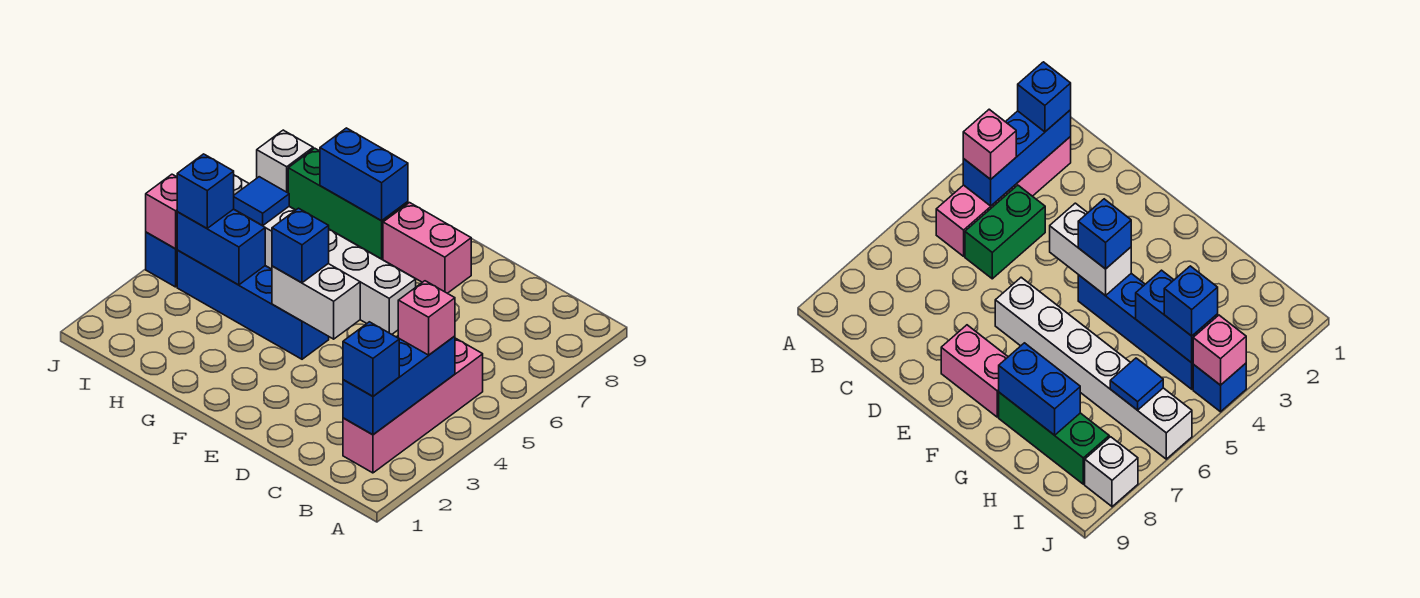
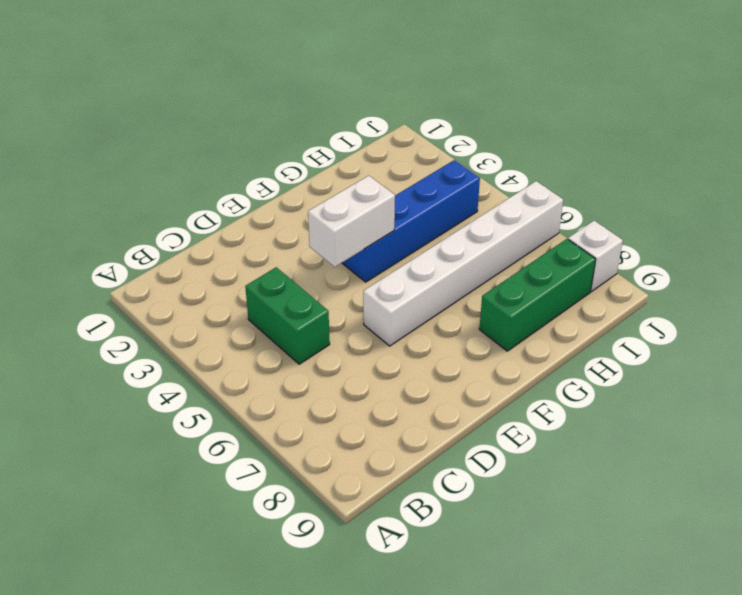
none -> pink brick B2:B5 level 1
none -> pink brick E8:F8 level 1
none -> blue brick J4 level 1

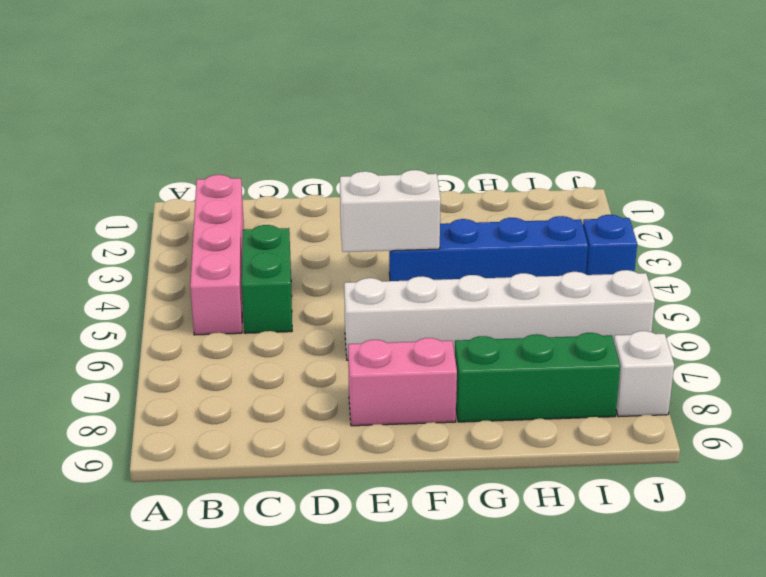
none -> blue brick B2:B4 level 2
none -> blue brick G8:H8 level 2
none -> blue brick H4:I4 level 2

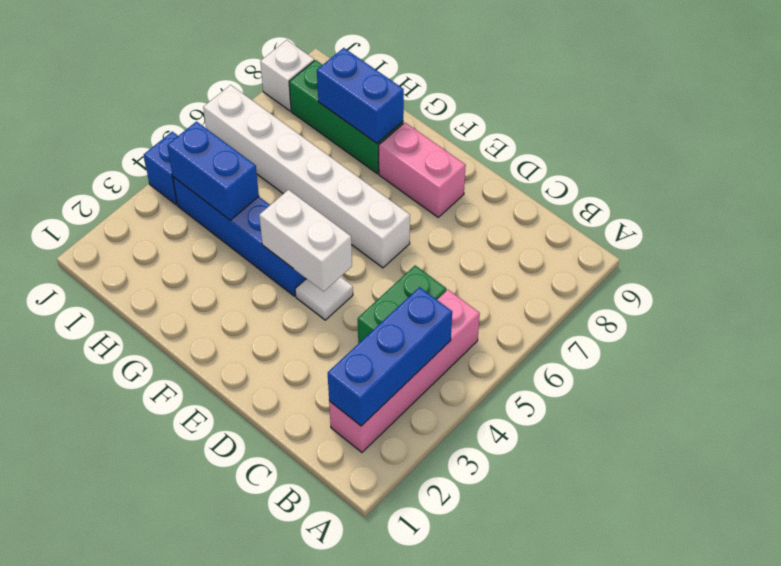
white tile E4 level 1 -> none
none -> blue tile I6 level 2
none -> pink brick J4 level 2
none -> blue brick B2 level 3

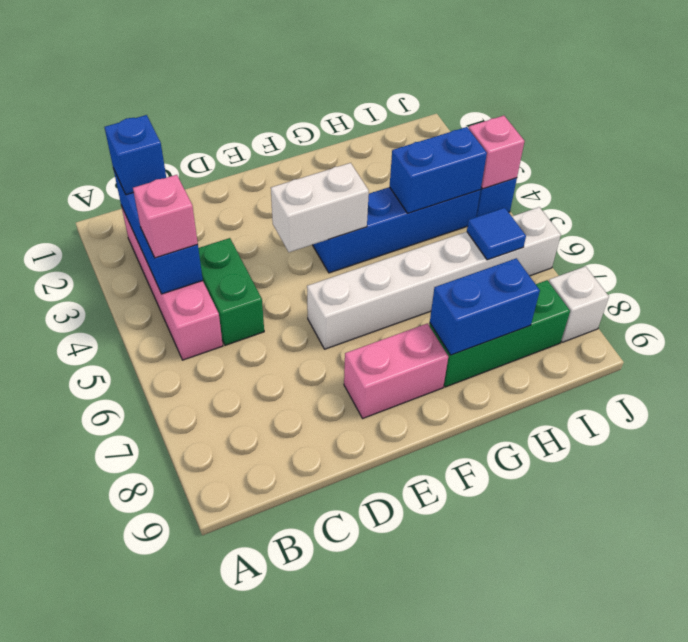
none -> blue brick F4 level 3
none -> blue brick I4 level 3

